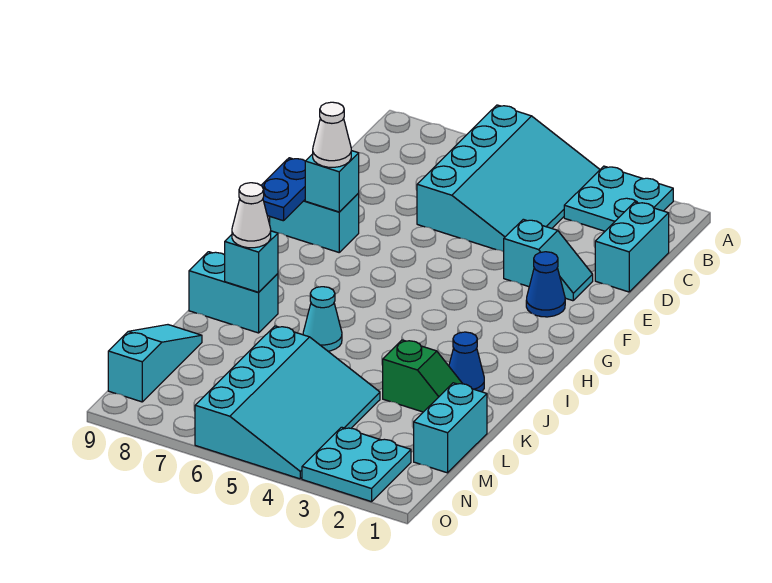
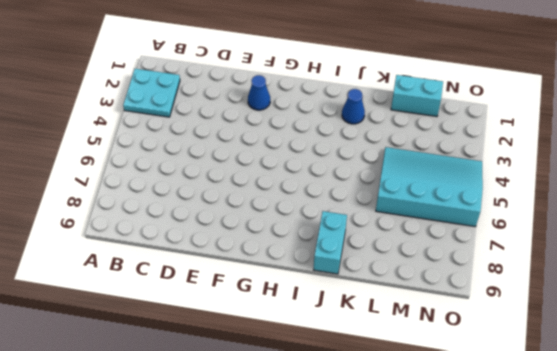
none -> cyan slope A4:D6 level 1 top 6
none -> cyan brick C1:D1 level 1
none -> cyan slope E2:E3 level 1 top 3

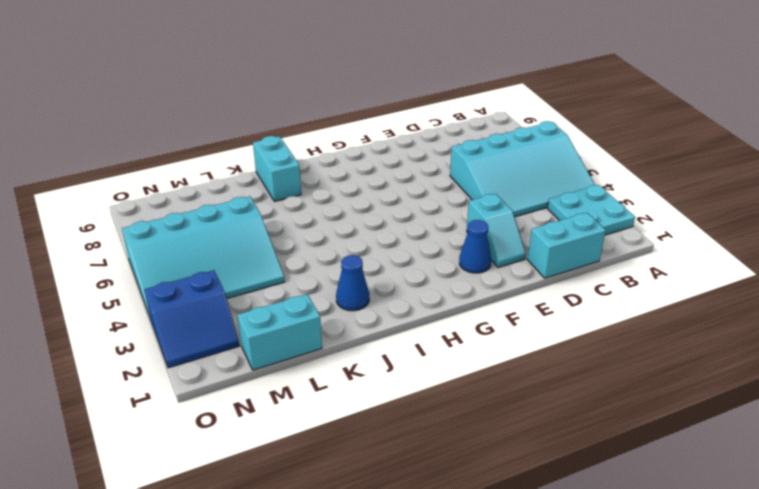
blue slope N2:O3 level 1 top 3 -> cyan plate N2:O3 level 1
none -> cyan brick F8:F9 level 1
none -> cyan cone J6 level 1
none -> green slope K2:K3 level 1 top 3

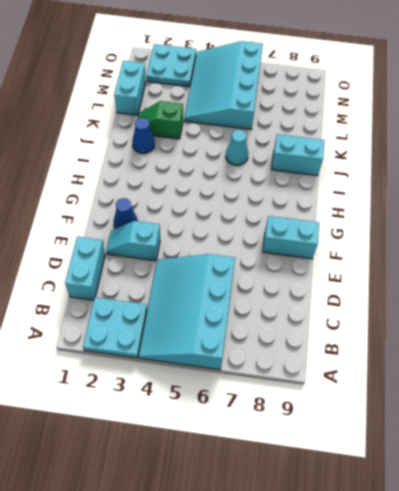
none -> cyan slope L9:N9 level 1 top N
none -> cyan brick F8 level 2
none -> blue plate F9:G9 level 2

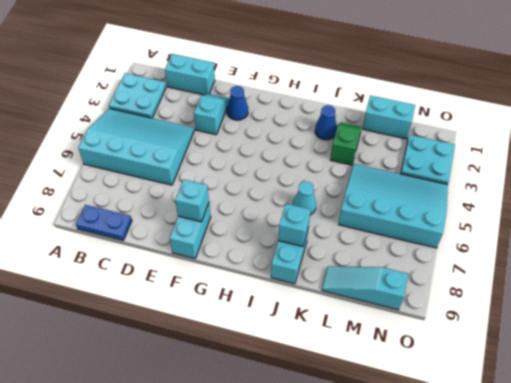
blue plate B9:C9 level 1 -> blue plate F9:G9 level 2
none -> white cone F8 level 3
none -> white cone J8 level 3

